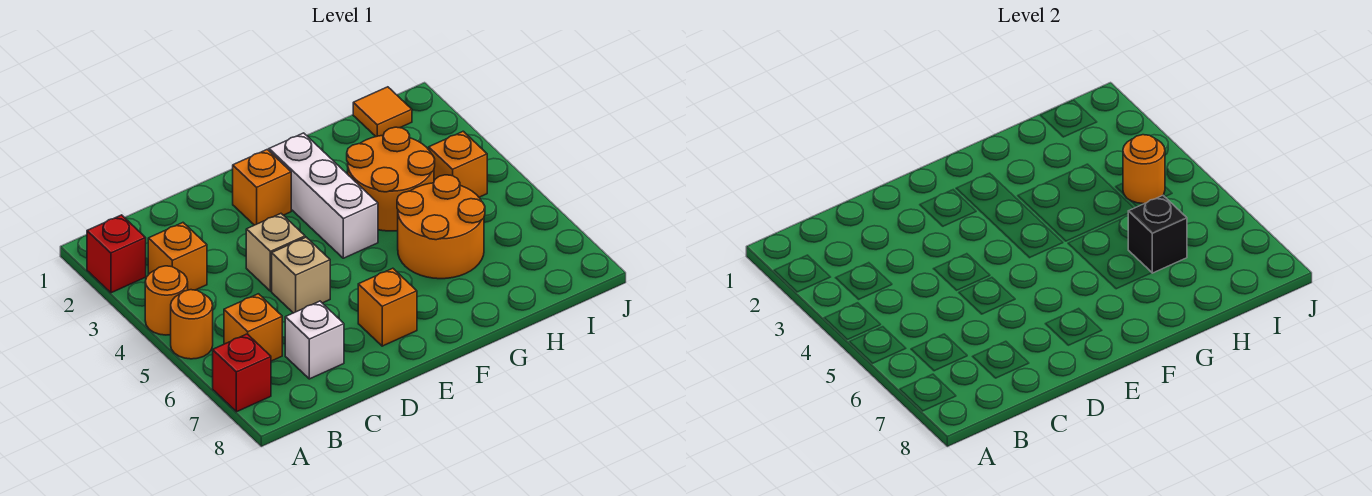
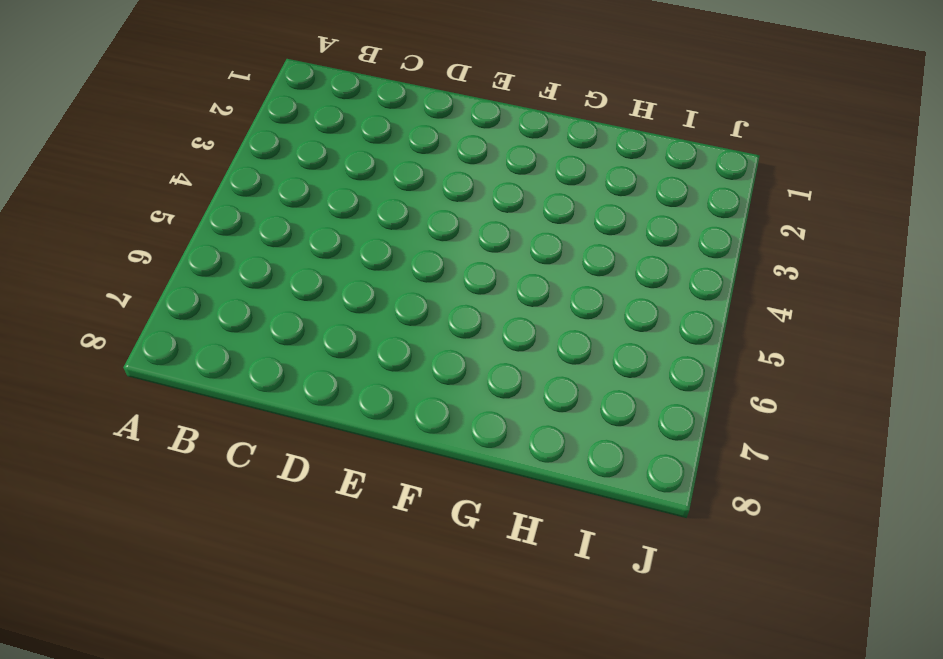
none -> red brick A2 level 1
none -> orange round brick A4 level 1
none -> orange round brick A5 level 1

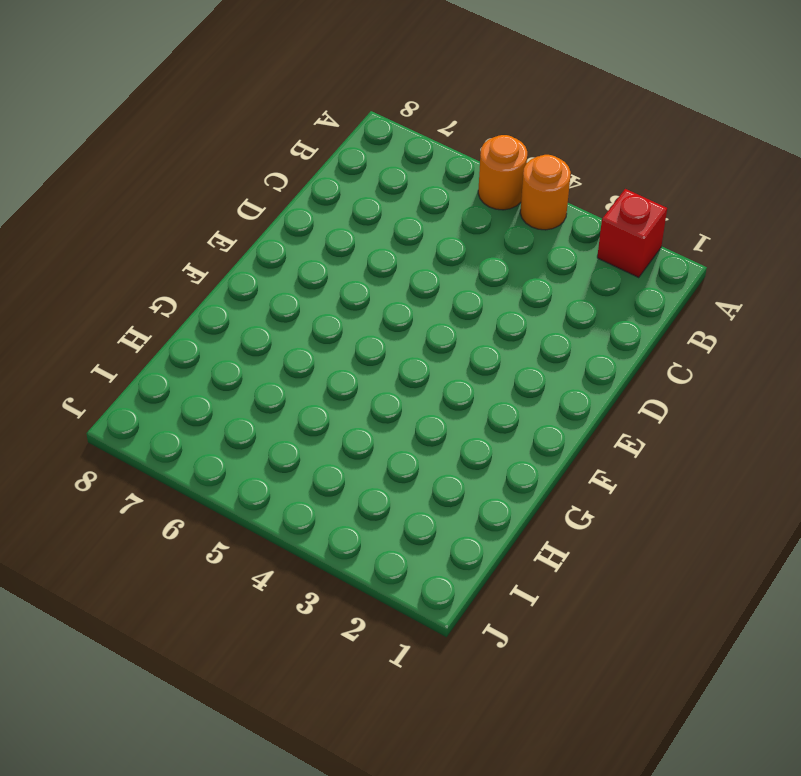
none -> red brick A7 level 1
none -> orange brick B3 level 1
none -> orange brick B6 level 1

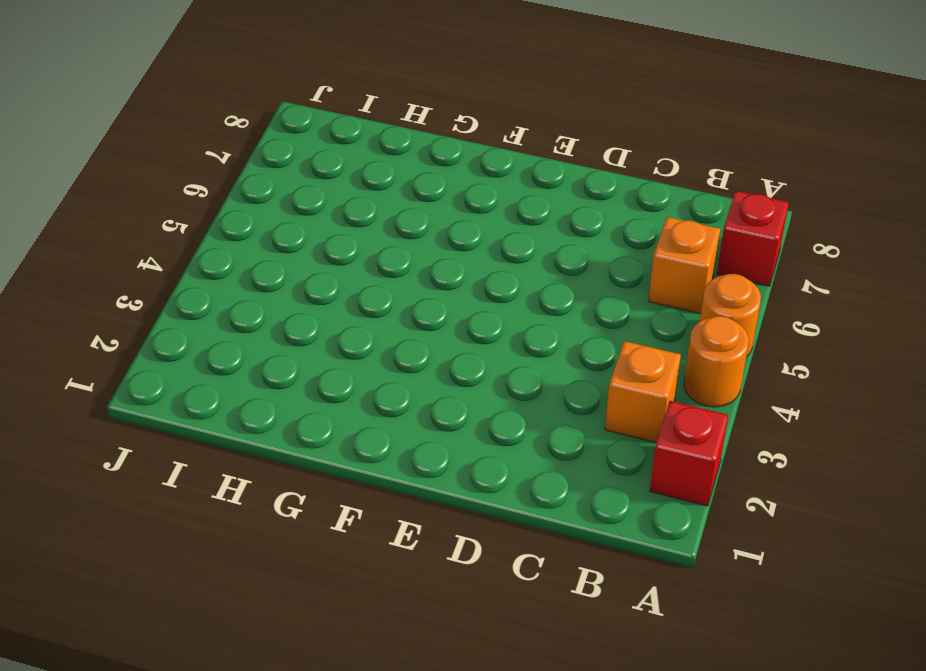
none -> white brick C7 level 1
none -> tan brick D4 level 1
none -> tan brick D5 level 1

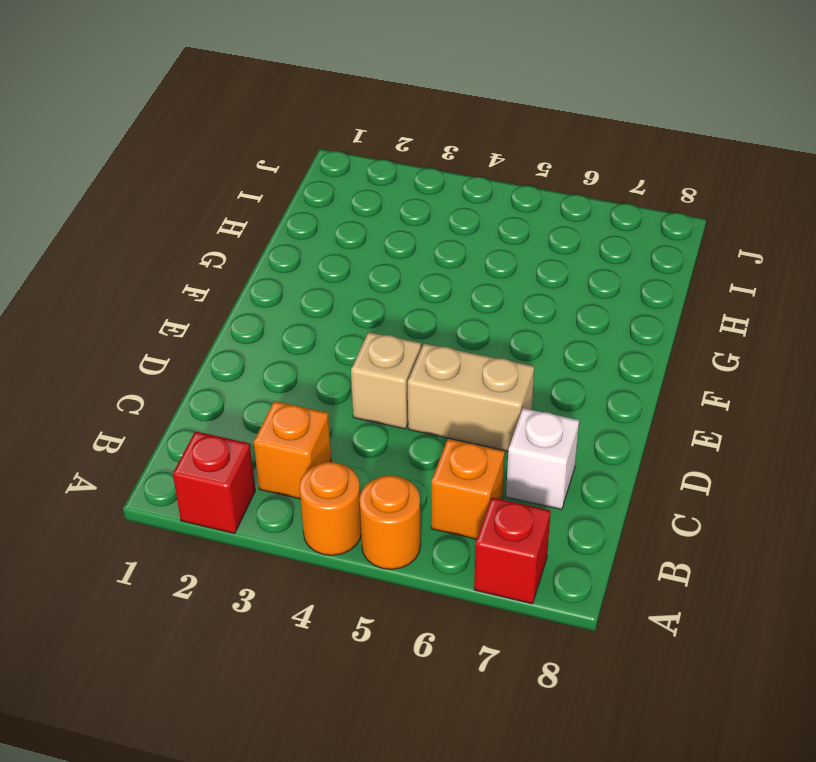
tan brick D5:D6 level 1 -> tan brick D5 level 1
none -> orange brick E2 level 1
none -> orange brick E7 level 1
none -> white brick F2:F4 level 1

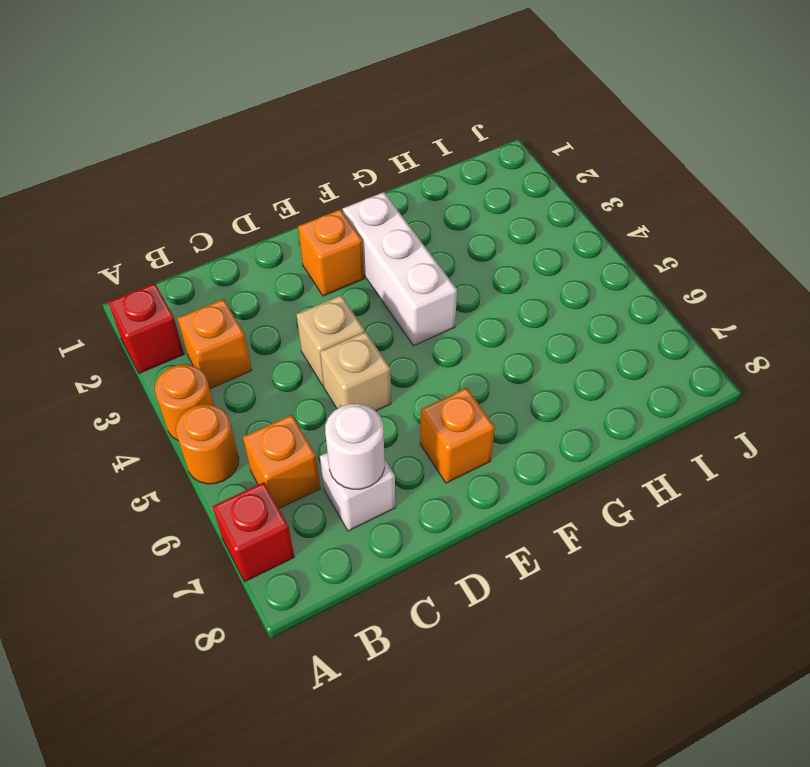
white round brick C7 level 2 -> none
none -> orange round brick G3:H4 level 1
none -> orange round brick G5:H6 level 1
none -> orange tile I1 level 1

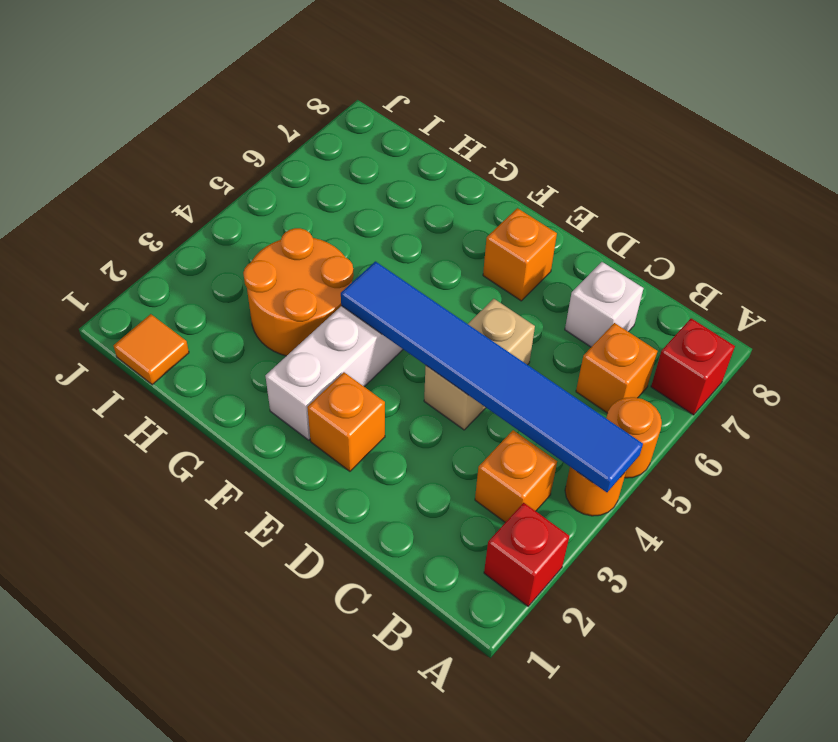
blue tile A4:F4 level 2 -> none
none -> orange round brick G5:H6 level 1
none -> orange brick I4 level 1
none -> black brick H6 level 2

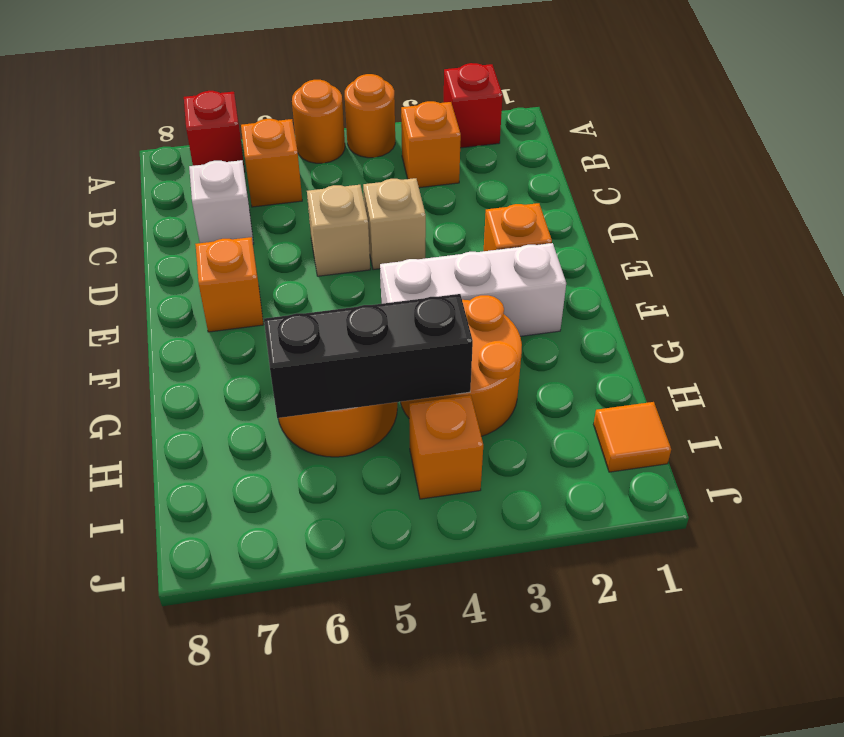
black brick H4:H6 level 2 -> black brick H6 level 2
none -> orange round brick I4 level 2

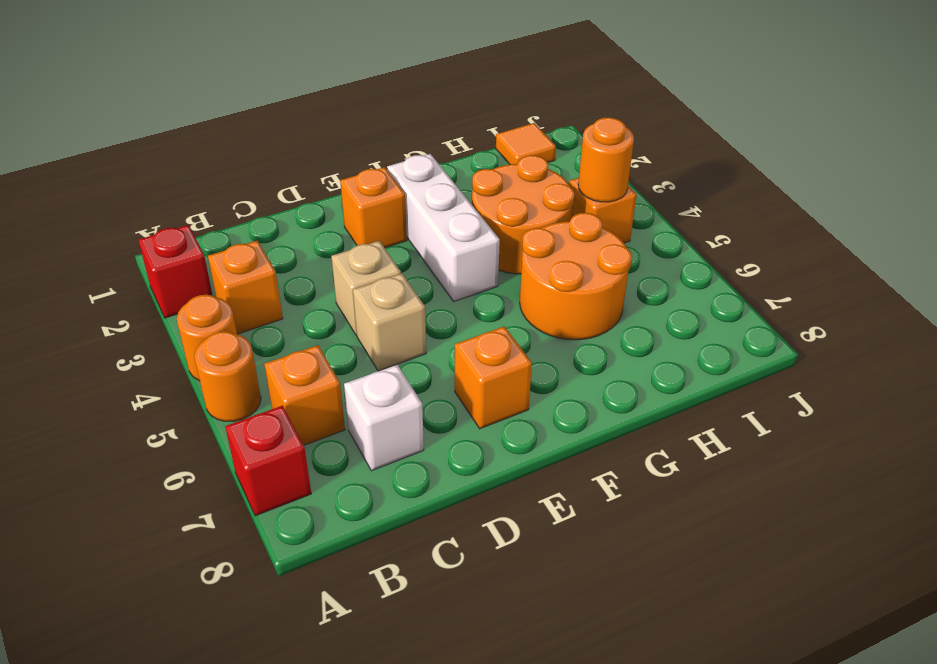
none -> black brick H6 level 2

